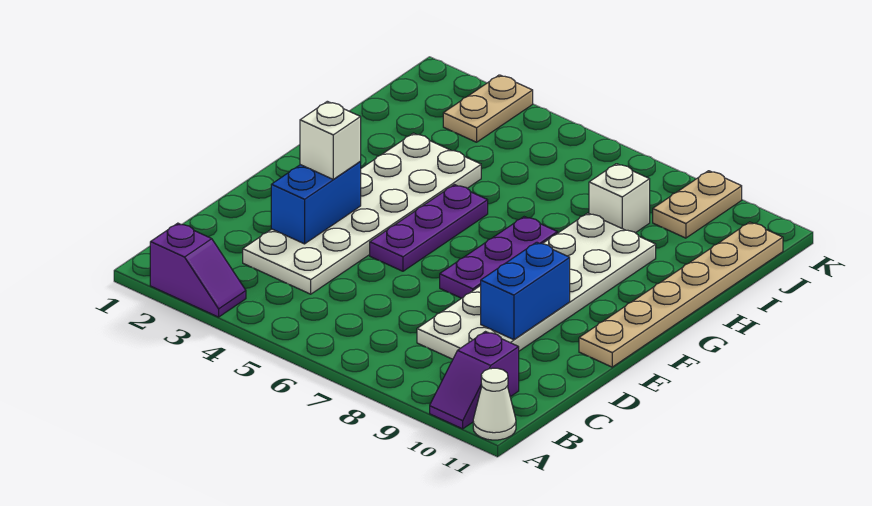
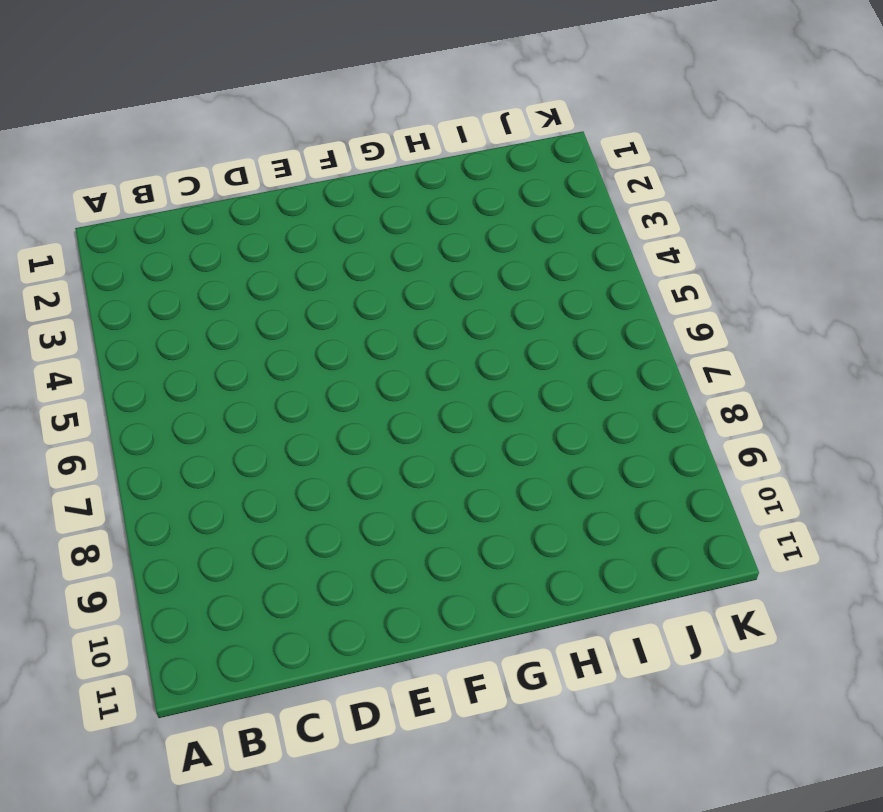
none -> purple slope A2:A3 level 1 top 2
none -> purple slope A10:B10 level 1 top B
none -> white cone A11 level 1

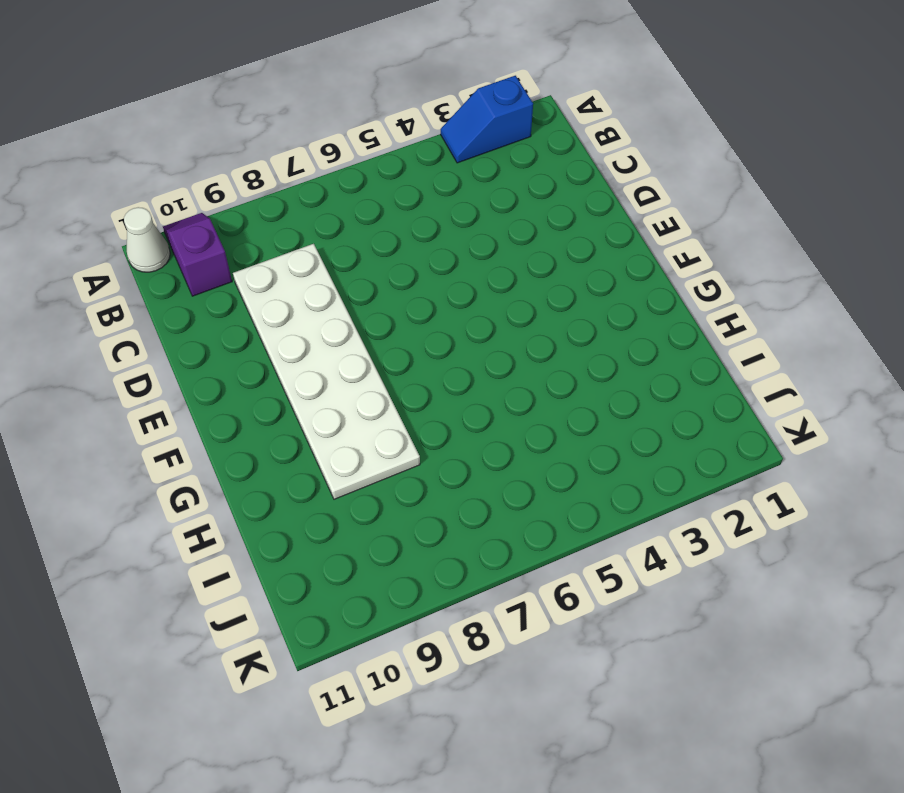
blue slope A2:A3 level 1 top 2 -> purple slope A2:A3 level 1 top 2
none -> white plate C3:H4 level 1
none -> purple plate E5:G5 level 1
none -> purple plate E7:G7 level 1

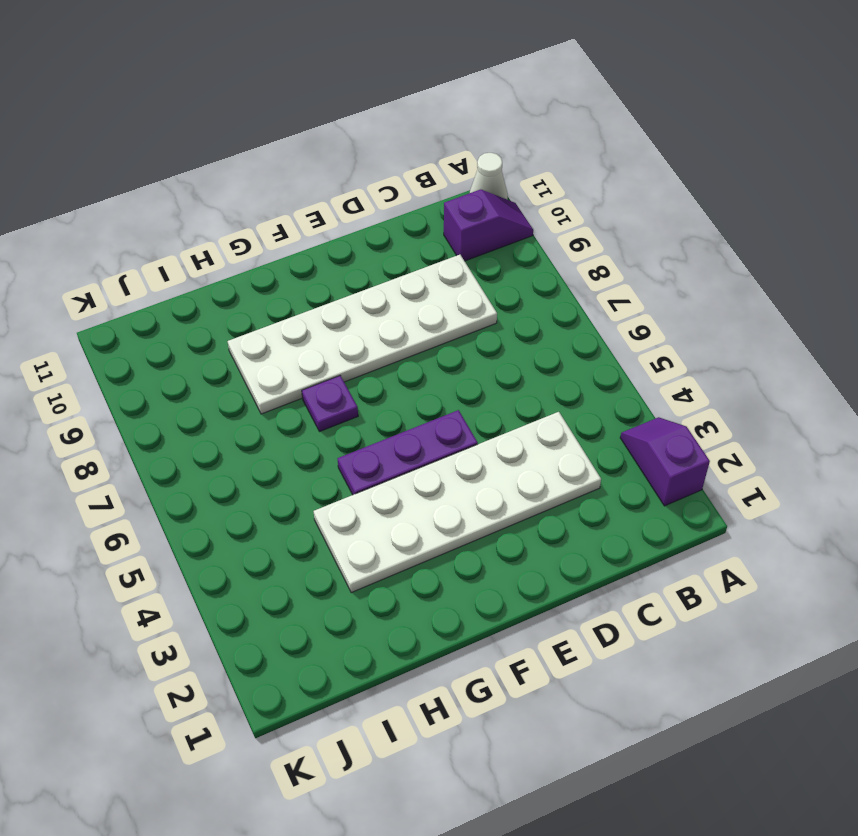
purple plate G7 level 1 -> purple plate E7:G7 level 1
none -> tan plate E11:J11 level 1
none -> white brick I8 level 1
none -> tan plate J3:K3 level 1

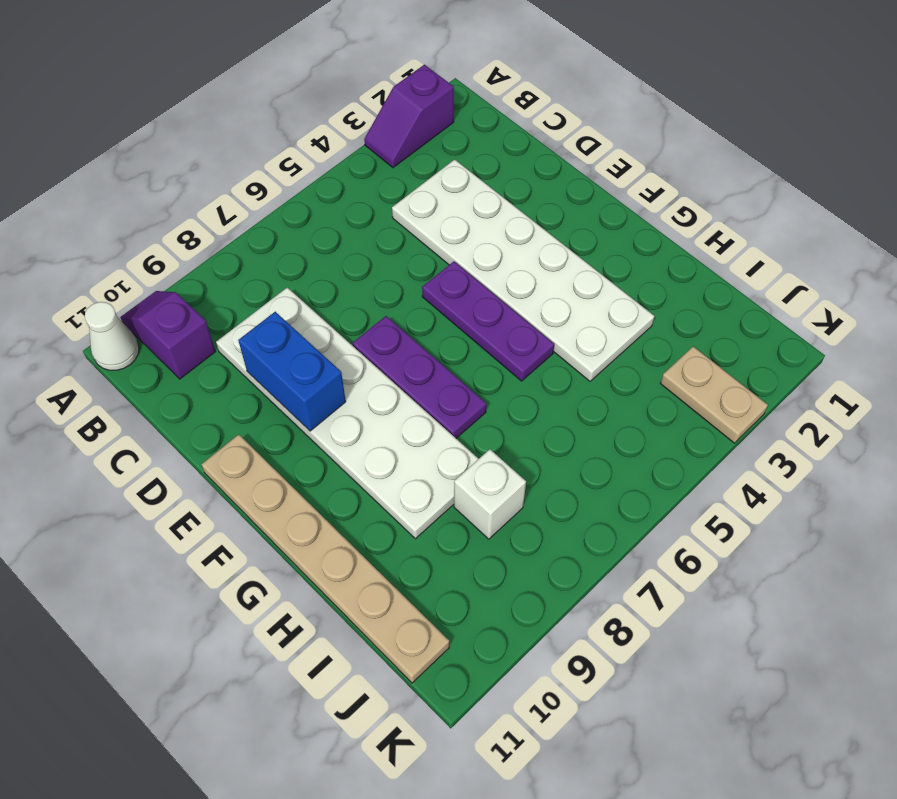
none -> tan plate J9:K9 level 1
none -> blue brick D3:E3 level 2
none -> white brick E3 level 3

